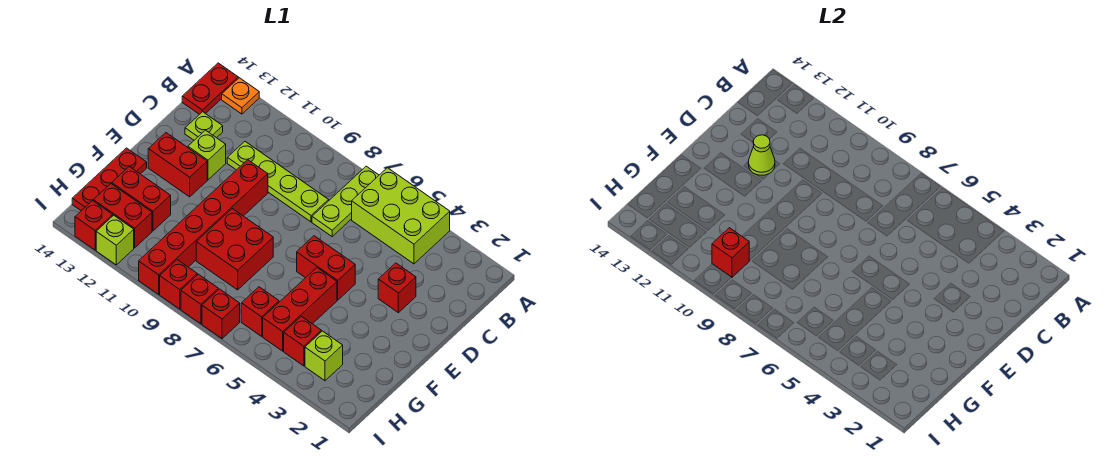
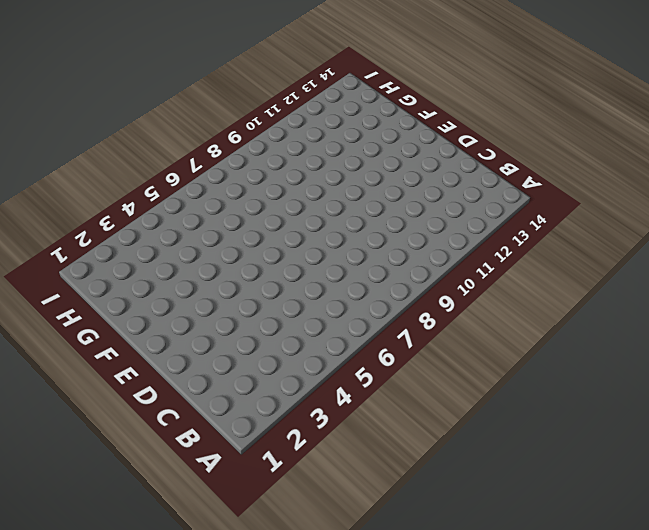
none -> lime brick A4:B6 level 1
none -> lime plate A7:C7 level 1
none -> orange plate A13 level 1

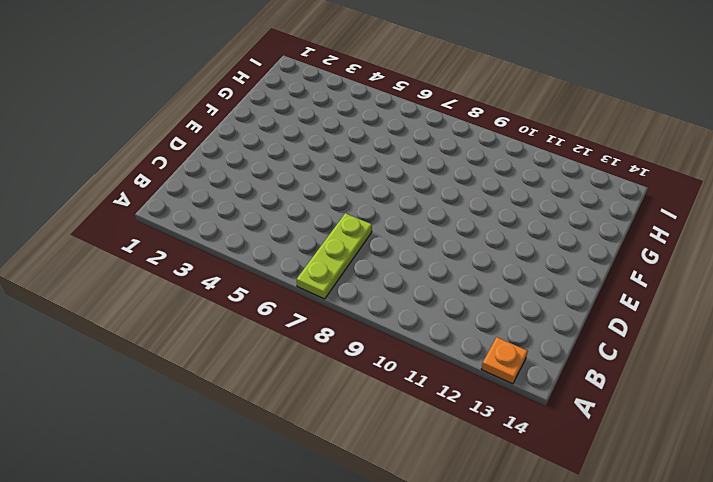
none -> lime brick A4:B6 level 1
none -> red plate A14:B14 level 1
none -> lime plate C8:C11 level 1

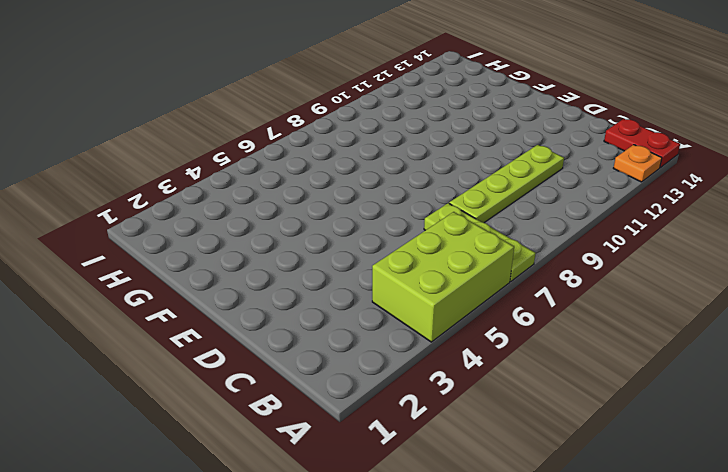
none -> lime plate C13 level 1
none -> red brick D3 level 1
none -> red brick D10:I10 level 1

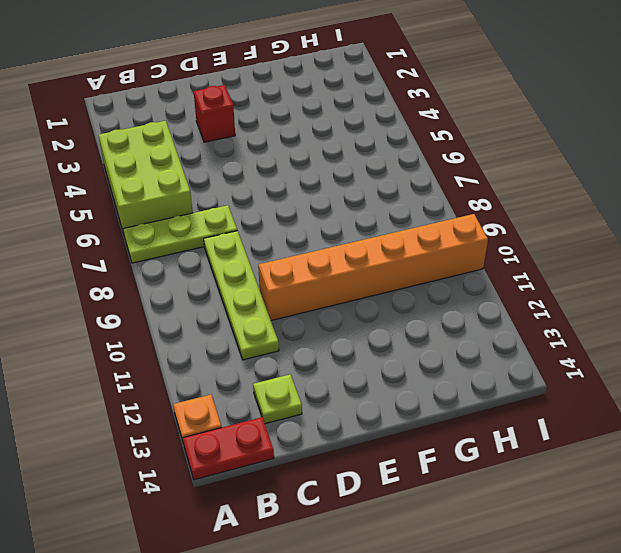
orange brick D10:I10 level 1 -> red brick D10:I10 level 1
none -> lime brick D12 level 1
none -> red brick E5:E6 level 1
none -> red brick E12:E13 level 1

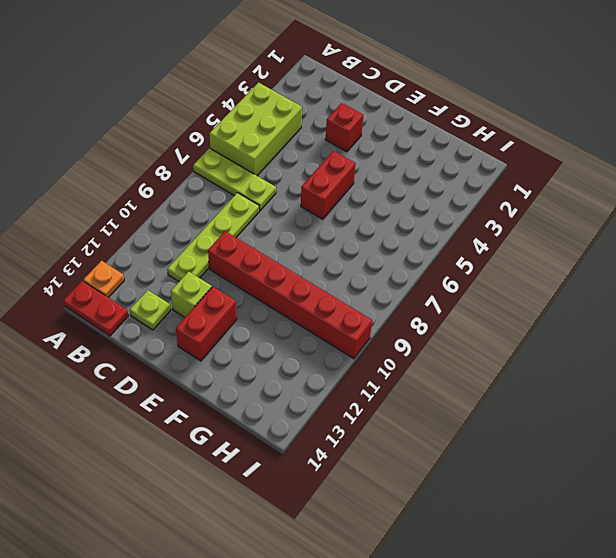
none -> red brick F5:H5 level 1
none -> red brick F8:G9 level 1
none -> red plate F14:H14 level 1

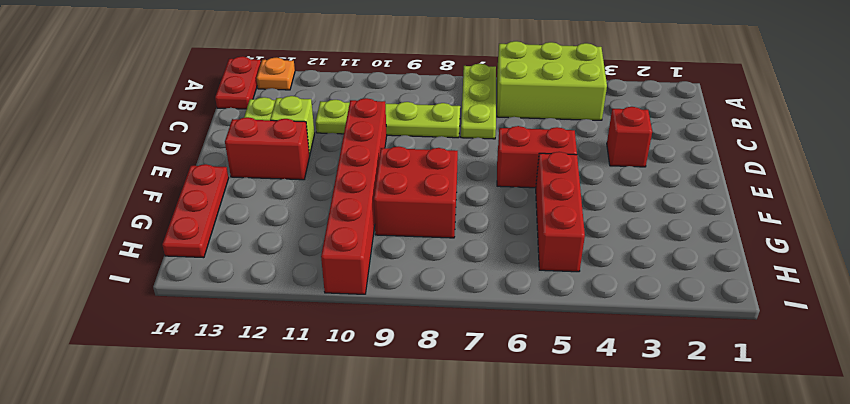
none -> red brick G12:G13 level 1
none -> lime brick H3 level 1
none -> red brick H4 level 1

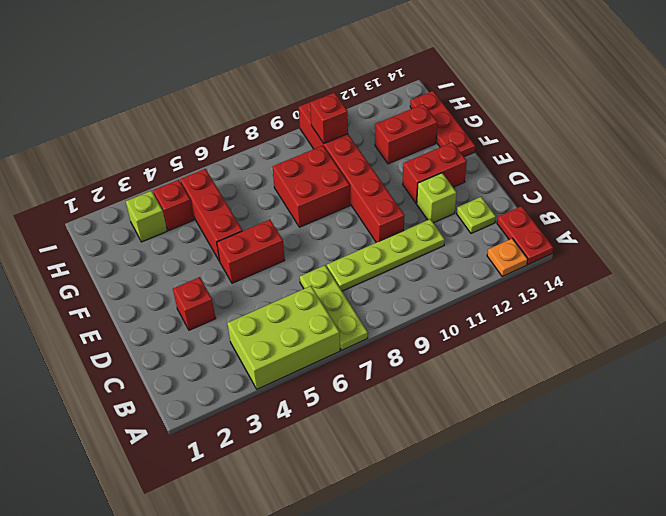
none -> red brick H6 level 1
none -> red brick H12:H13 level 1
none -> red brick I7 level 1

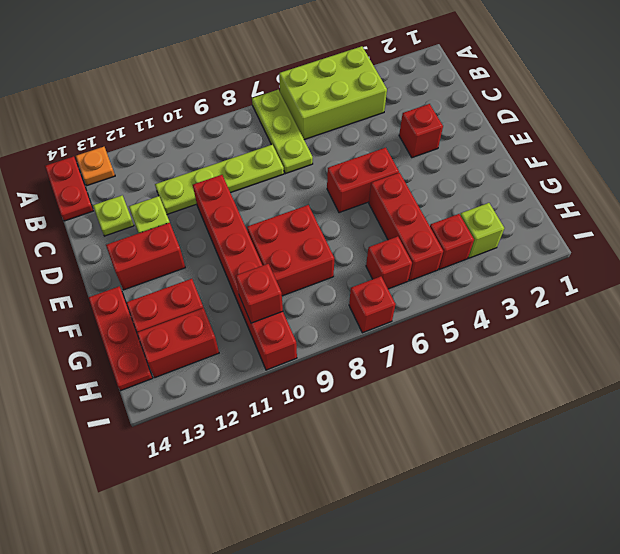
none -> red brick I8 level 1
none -> red brick I9 level 1
none -> lime brick I12 level 1

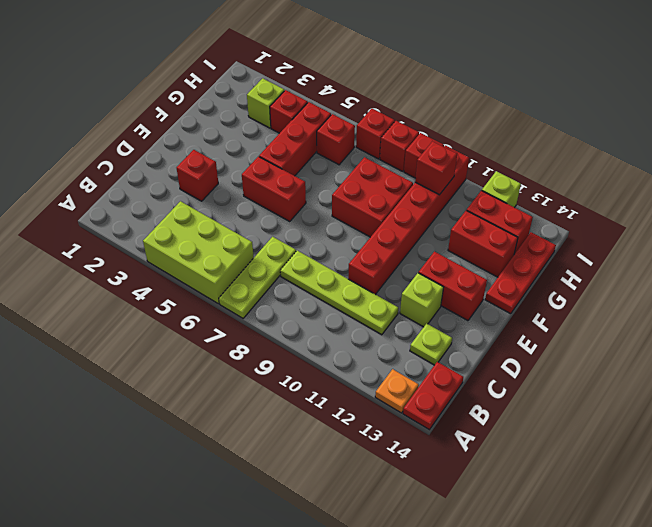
none -> red brick I13 level 1
none -> lime cone D12 level 2

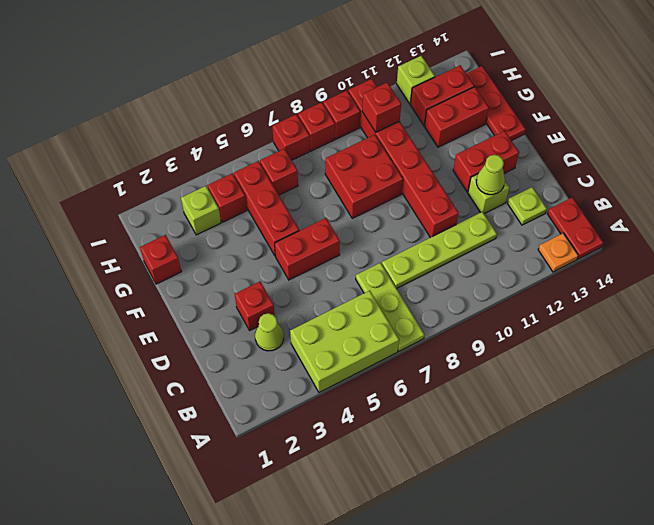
lime cone C3 level 1 -> none
red brick G1 level 1 -> red brick I13 level 1

